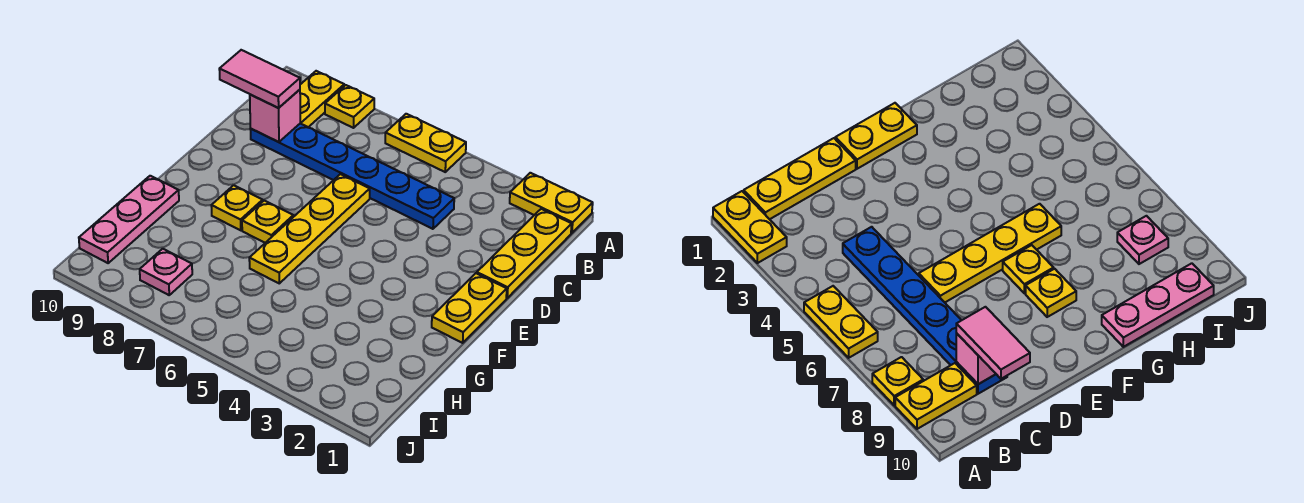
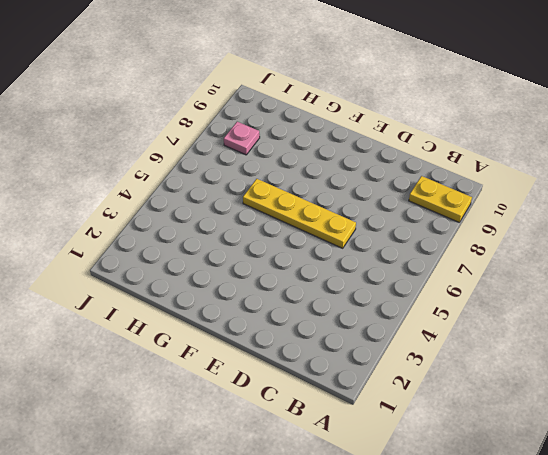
none -> yellow plate A1:A2 level 1
none -> yellow plate A5:A6 level 1
none -> yellow plate A8 level 1

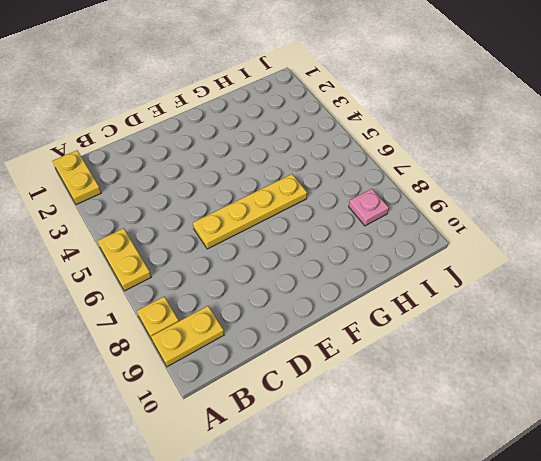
none -> yellow plate B1:D1 level 1
none -> blue plate C4:C9 level 1
none -> yellow plate E1:F1 level 1

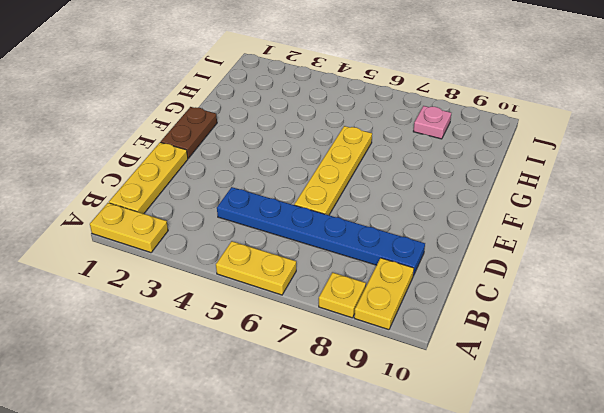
brown plate E1:F1 level 1 -> yellow plate E1:F1 level 1
none -> yellow plate F7 level 1
none -> yellow plate F8 level 1
none -> pink plate G10:I10 level 1

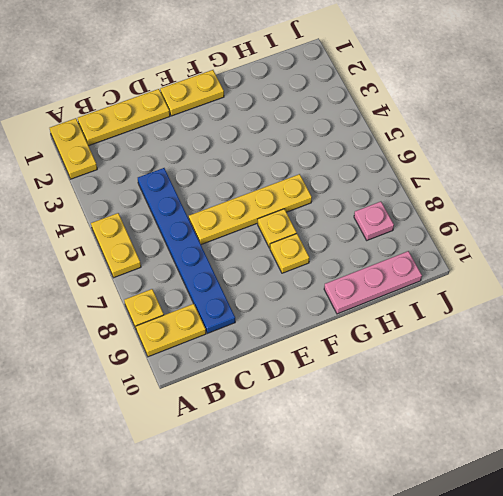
none -> pink brick C9 level 2
none -> pink tile C9:C10 level 3

